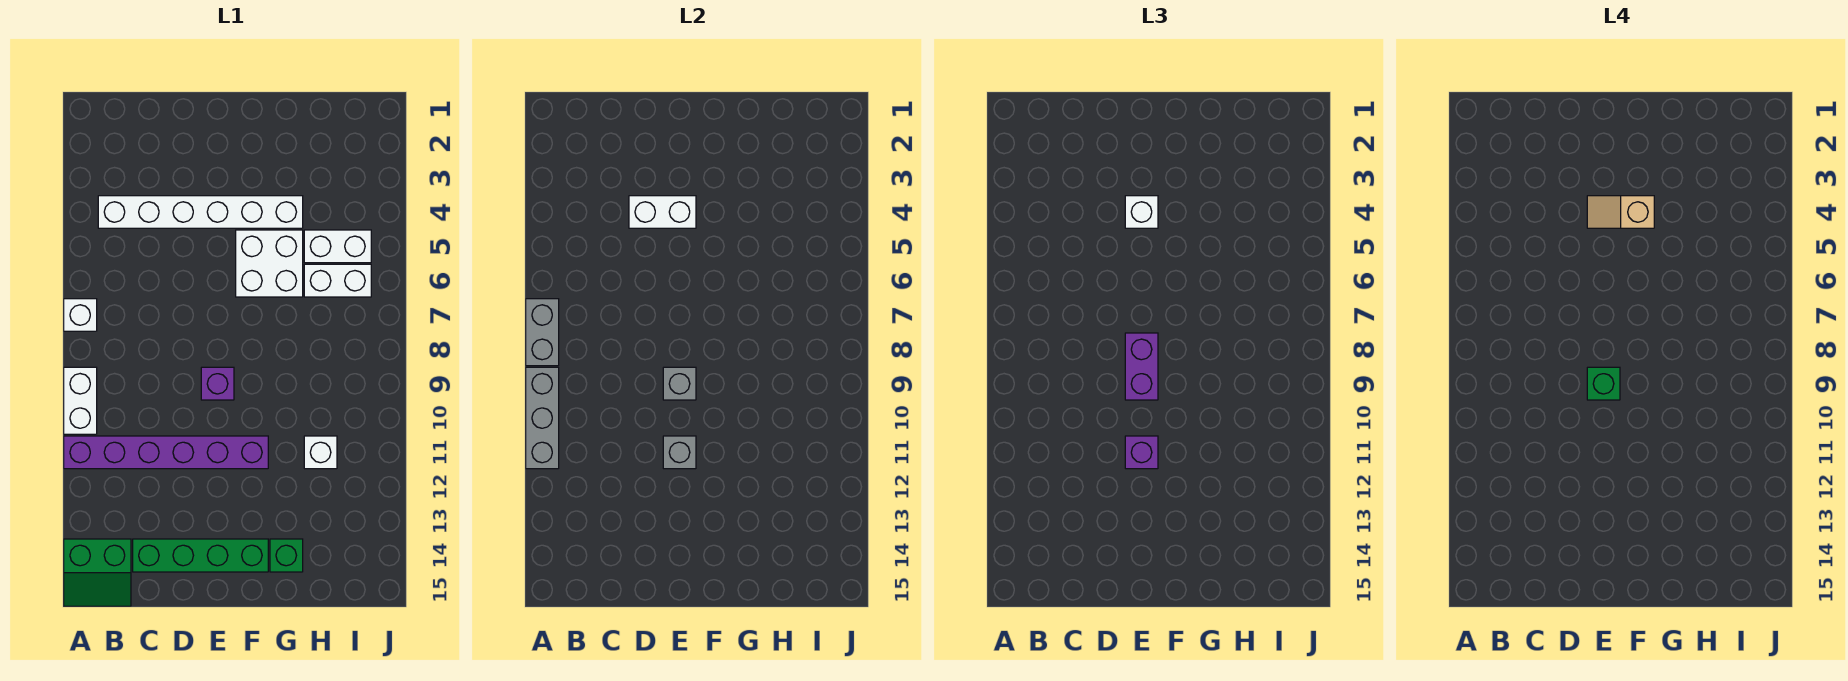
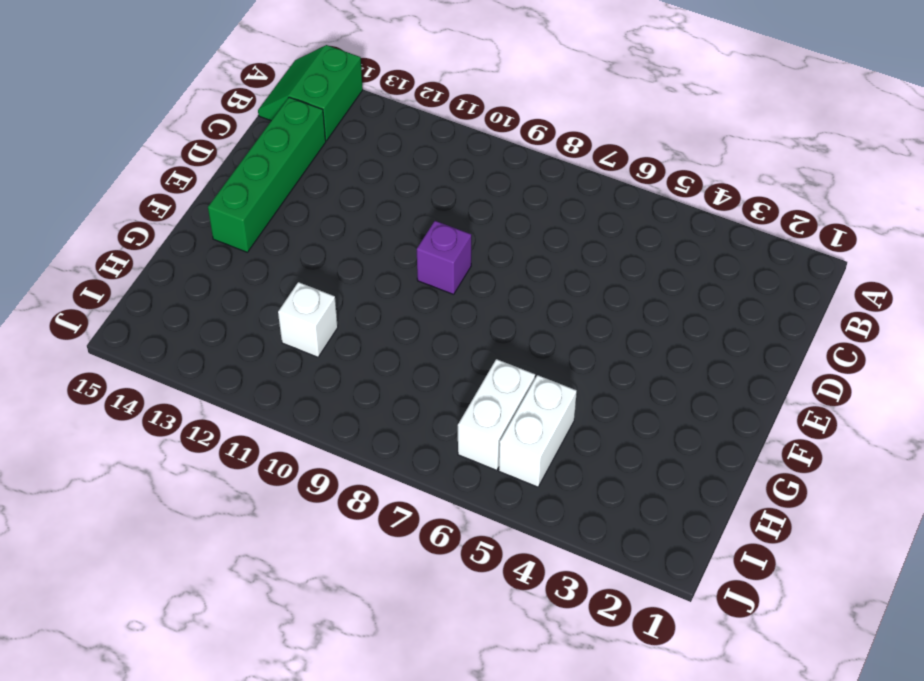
none -> white brick A7 level 1
none -> white brick A9:A10 level 1
none -> purple brick A11:F11 level 1

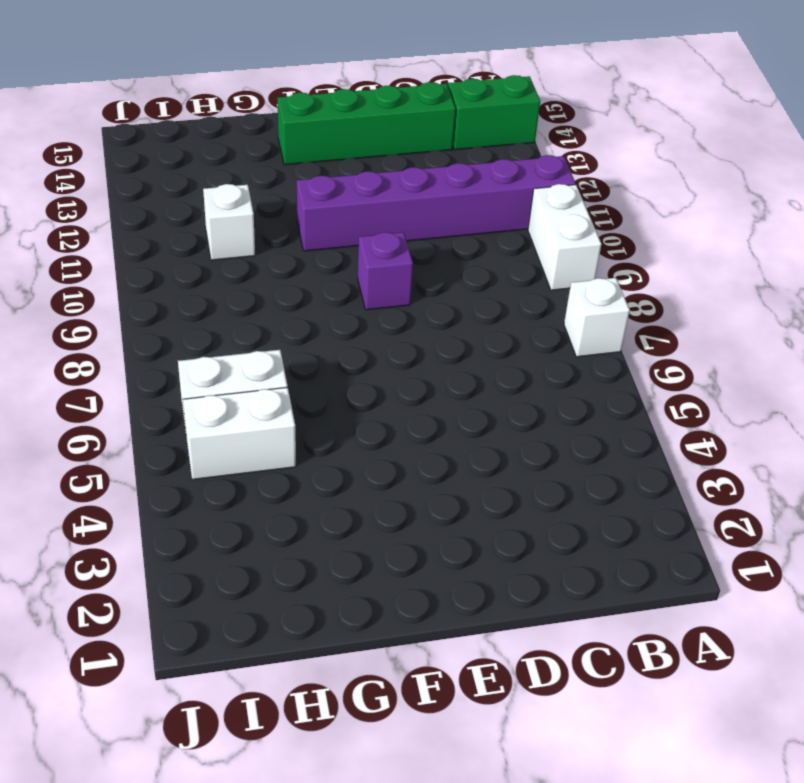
none -> white brick B4:G4 level 1
none -> white brick F5:G6 level 1
none -> green brick G14 level 1

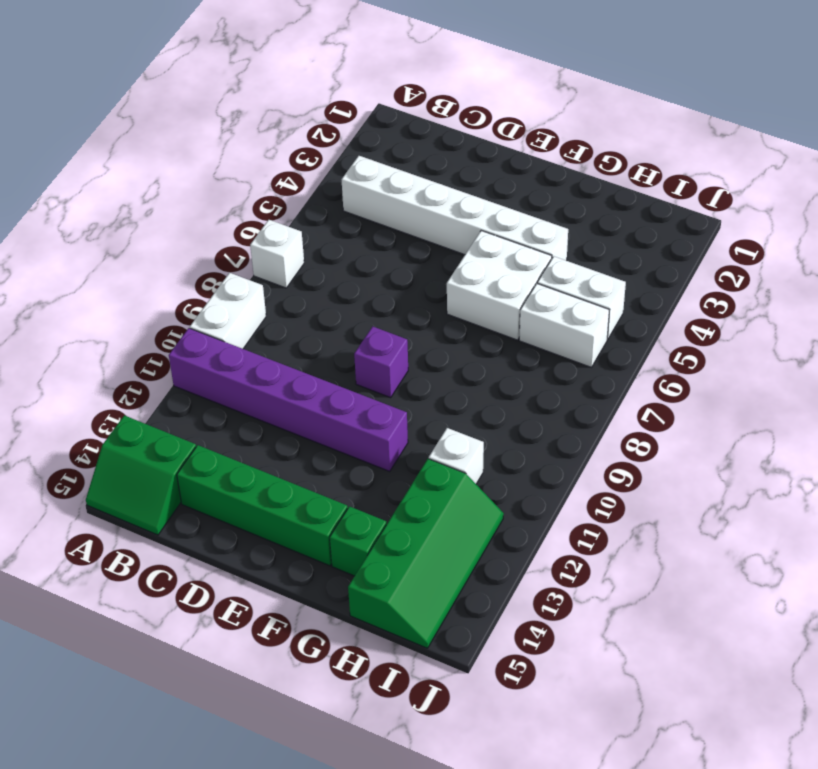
green slope H12:I15 level 1 top H -> none
none -> grey brick A7:A8 level 2
none -> grey brick A9:A11 level 2
none -> white brick D4:E4 level 2

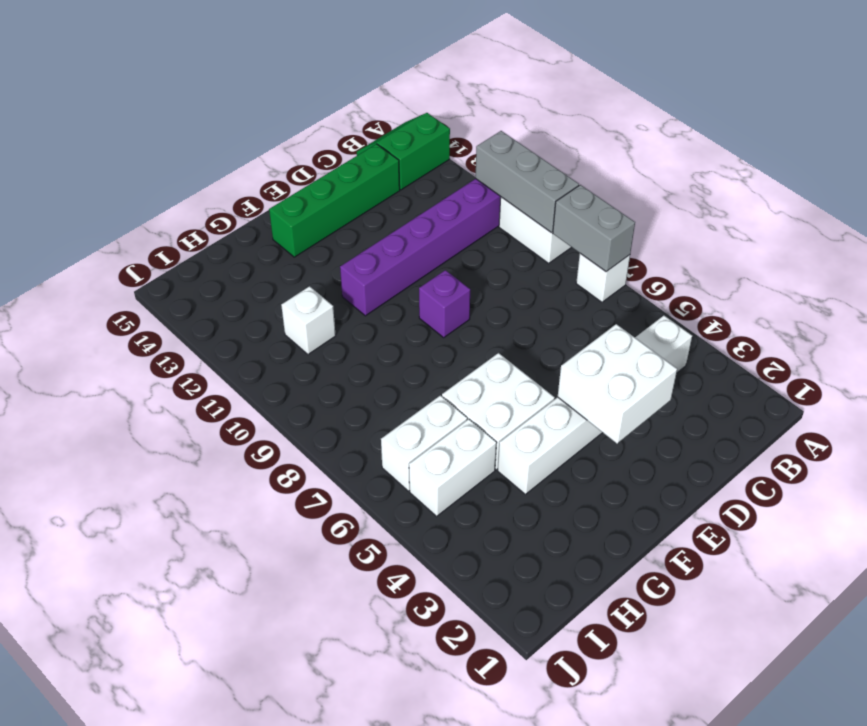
white brick D3:E4 level 2 -> white brick D4:E4 level 2
none -> green brick G14 level 1
none -> grey brick E9 level 2
none -> grey brick E11 level 2

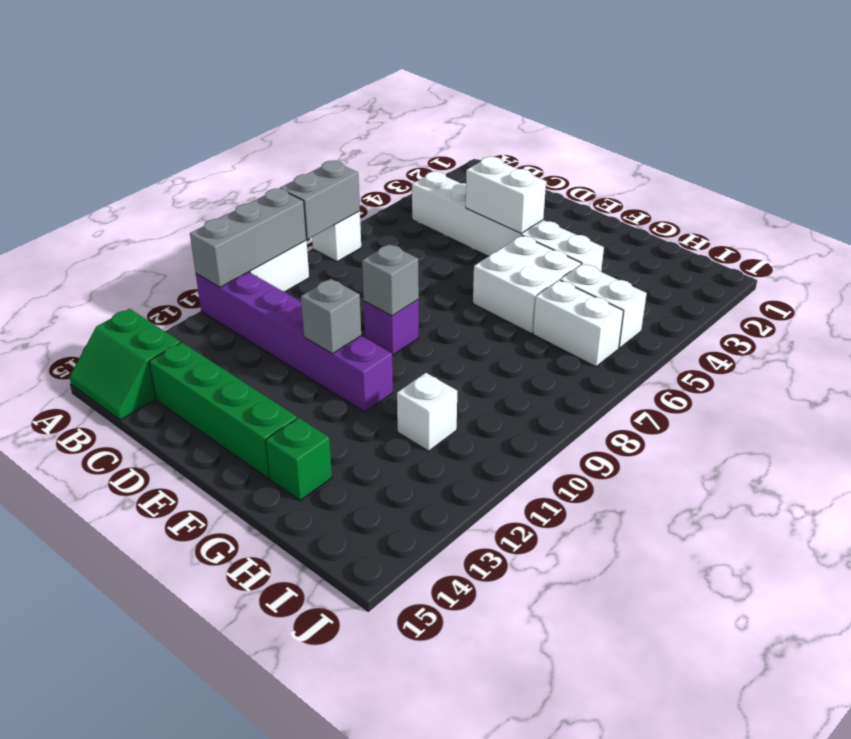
none -> white brick E4 level 3
none -> purple brick E8:E9 level 3
none -> purple brick E11 level 3

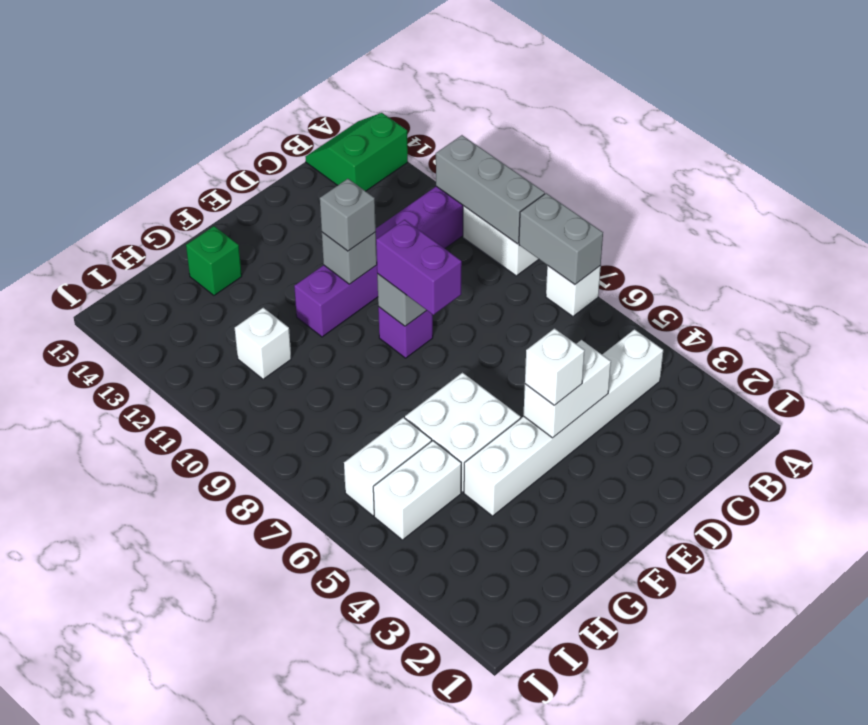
grey brick E11 level 3 -> purple brick E11 level 3
none -> green brick C14:F14 level 1
none -> tan slope E4:F4 level 4 top F
none -> green brick E9 level 4

